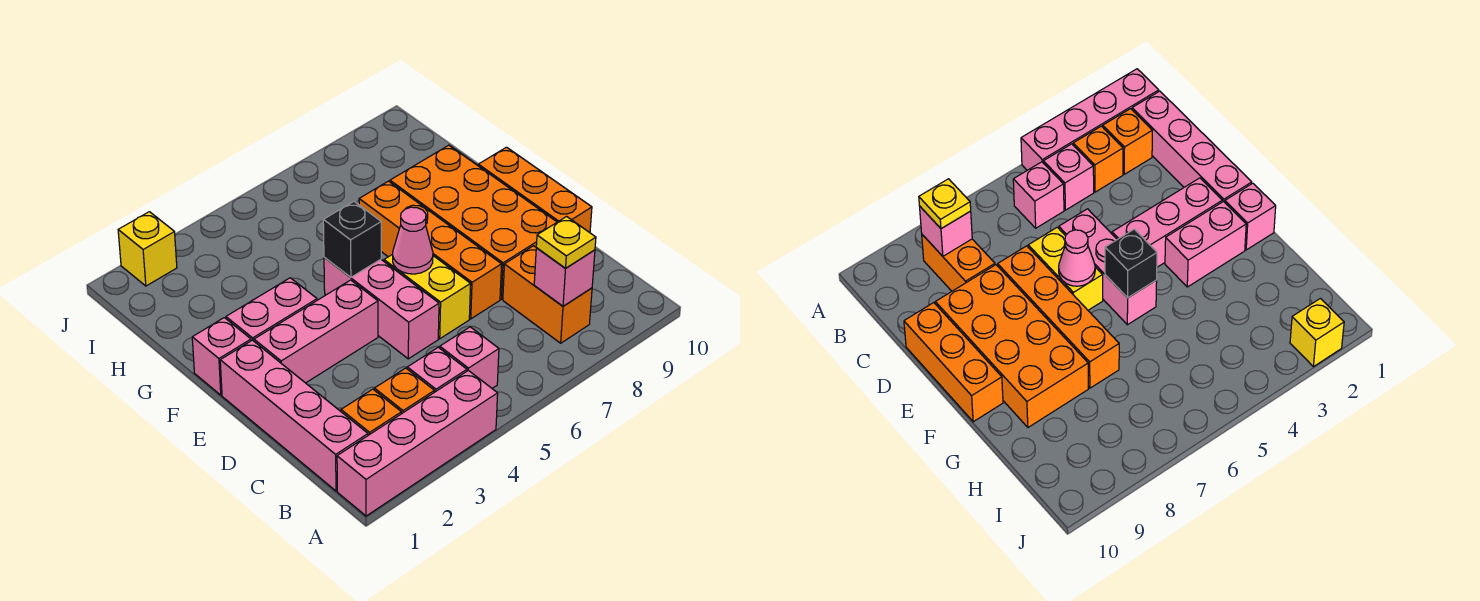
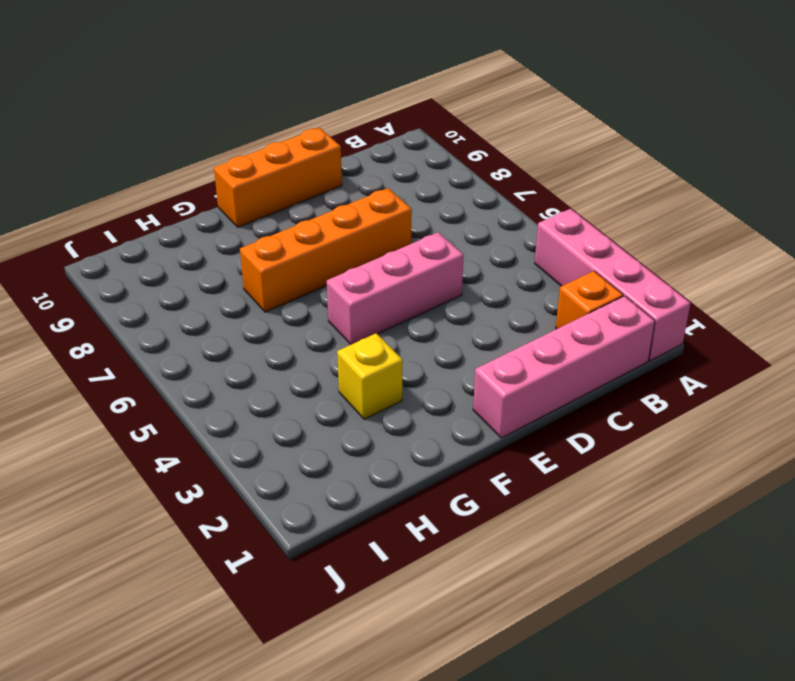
yellow brick G3 level 1 -> yellow brick J2 level 1
none -> orange brick B3 level 1
none -> pink brick B4 level 1
none -> pink brick B5 level 1

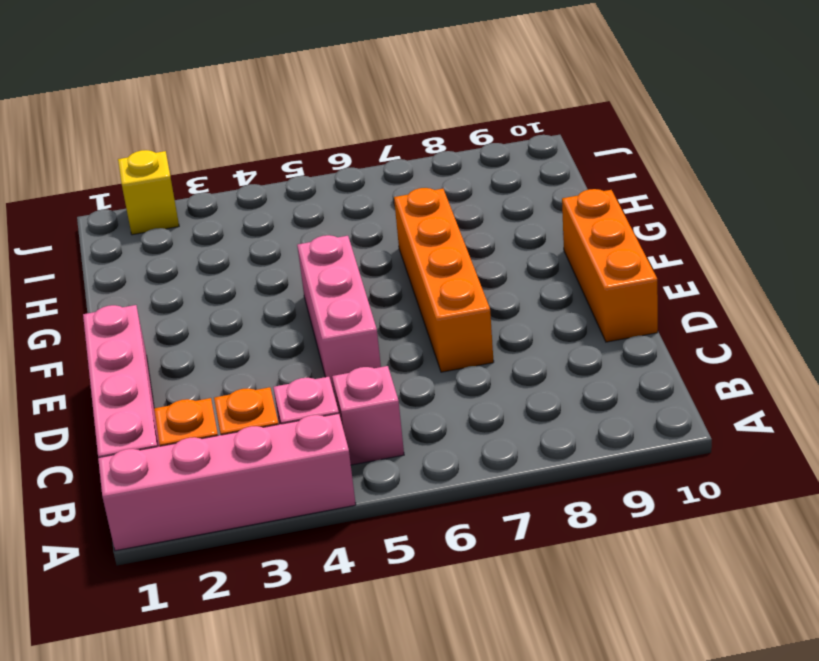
none -> orange brick B8:C8 level 1
none -> yellow brick D6:E6 level 1
none -> orange brick D8:G9 level 1

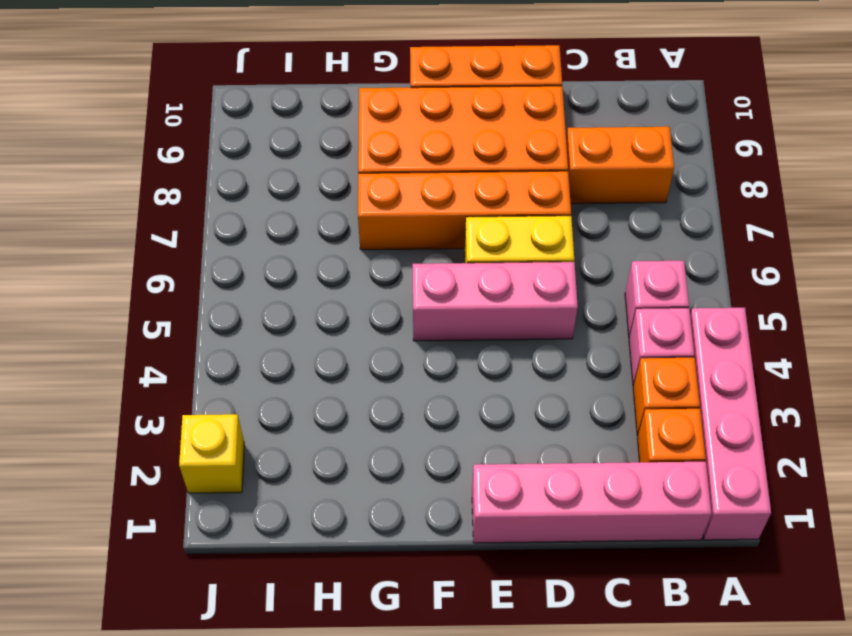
none -> pink brick E2:E4 level 1
none -> pink brick F1 level 1
none -> pink brick F2:F3 level 1

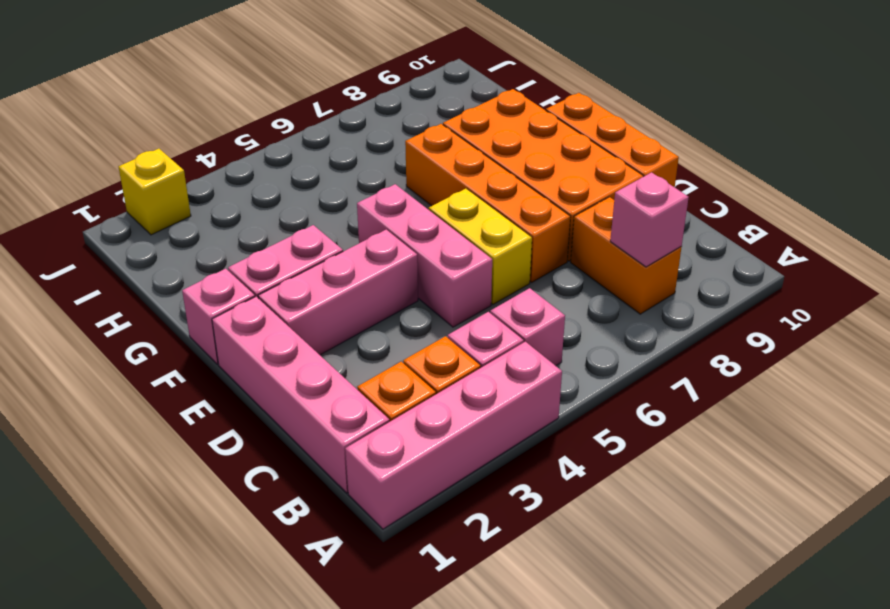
none -> pink cone E6 level 2
none -> black brick F5 level 2
none -> yellow plate B8 level 3

